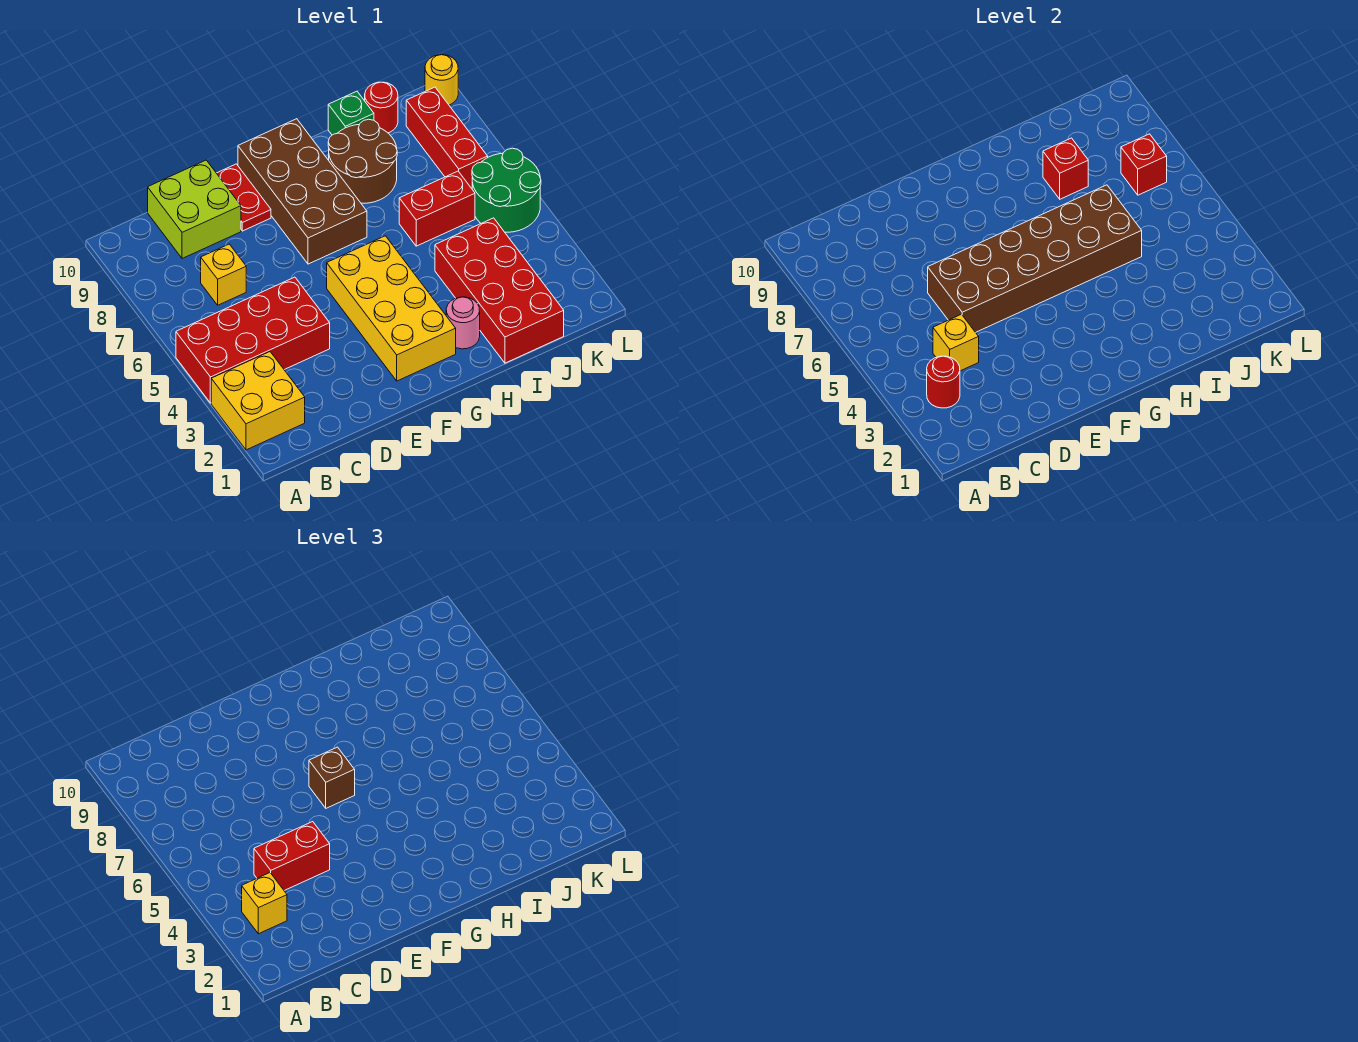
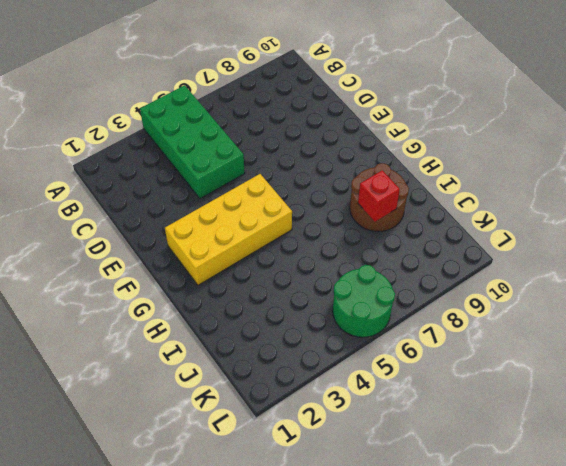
green brick A4:D5 level 1 -> red brick A4:D5 level 1
none -> yellow brick A2:B3 level 1
none -> yellow brick C7 level 1
none -> lime brick C9:D10 level 1

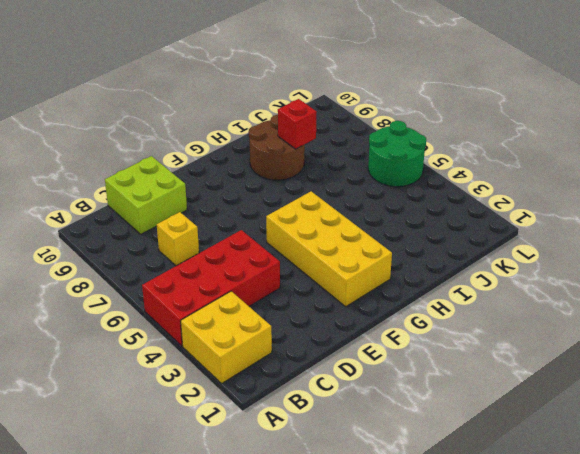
none -> red plate E9:E10 level 1
none -> brown brick F7:G10 level 1
none -> pink round brick H2 level 1

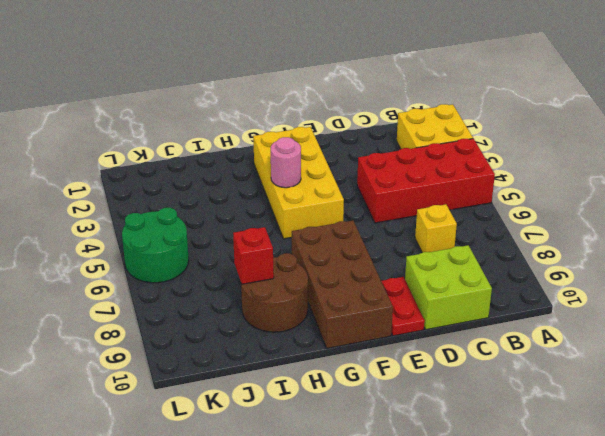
pink round brick G4 level 2 -> pink round brick H2 level 1
none -> red brick I1:J4 level 1
none -> red brick I6:J6 level 1
none -> green brick I10 level 1

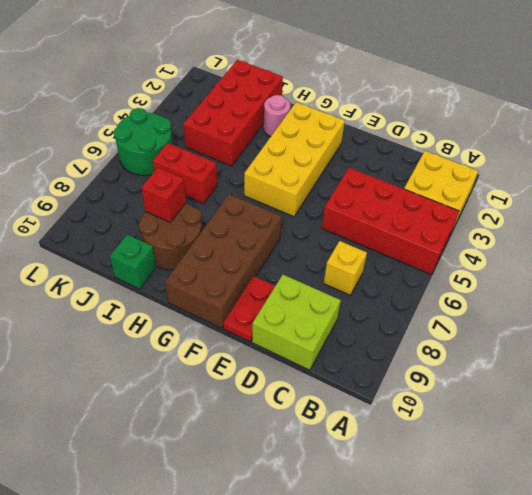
none -> red round brick J10 level 1
none -> red brick K7:K9 level 1
none -> yellow round brick L10 level 1

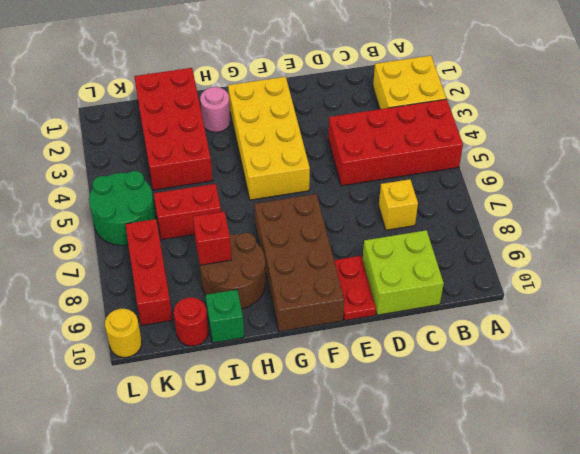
none -> red round brick B3 level 2
none -> yellow brick C4 level 2
none -> brown brick D5:I6 level 2

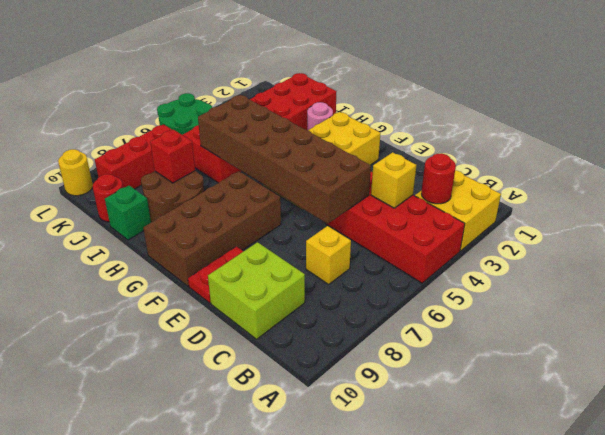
none -> red brick K7 level 2
none -> yellow brick B3 level 3
none -> red brick C4:D4 level 3

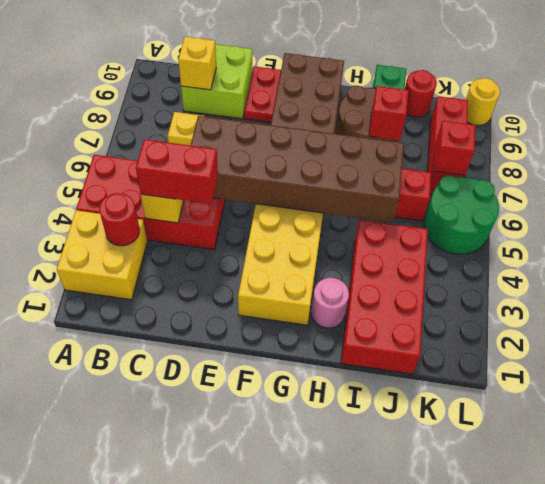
yellow brick C9 level 2 -> yellow brick B3 level 3
none -> brown brick F6 level 3

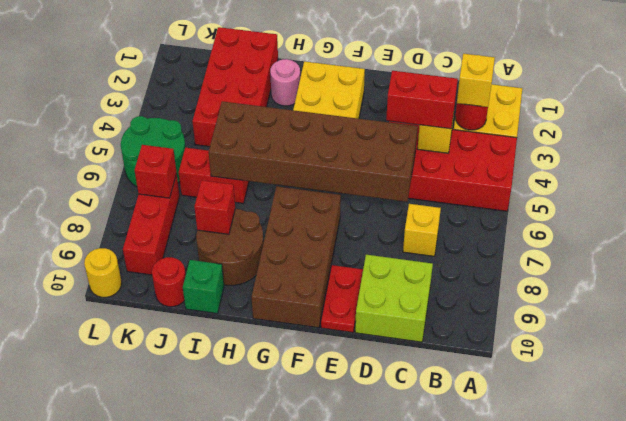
none -> brown brick F6 level 3

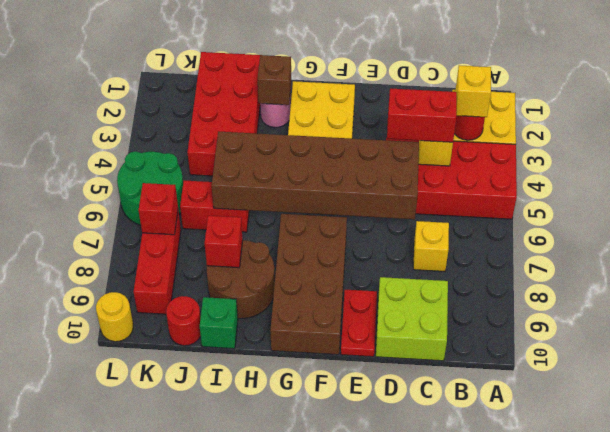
brown brick H2 level 2 -> brown brick F6 level 3

